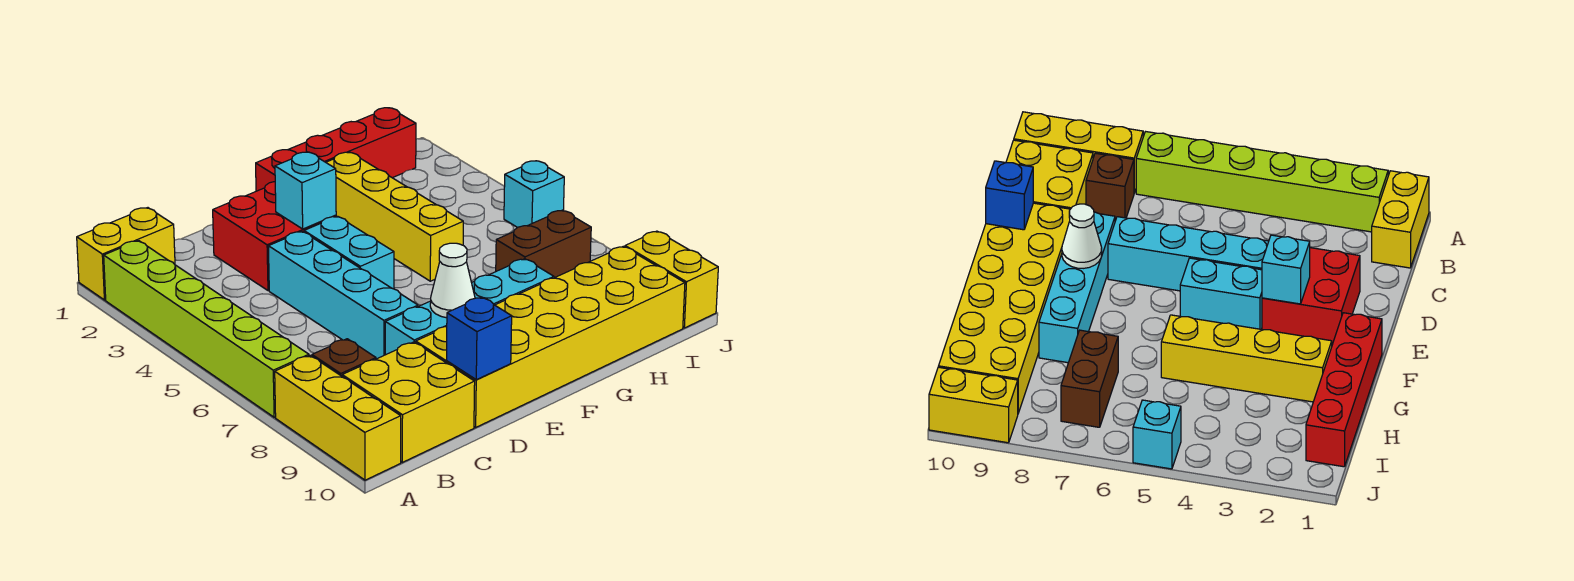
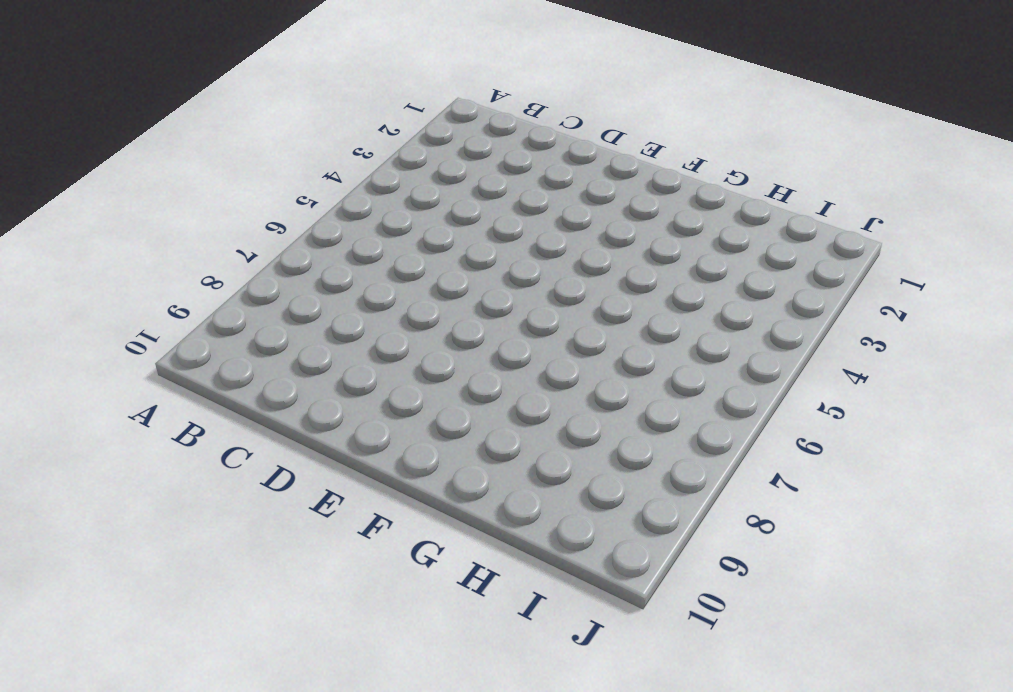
none -> yellow brick A1:B1 level 1
none -> lime brick A2:A7 level 1
none -> yellow brick A8:A10 level 1

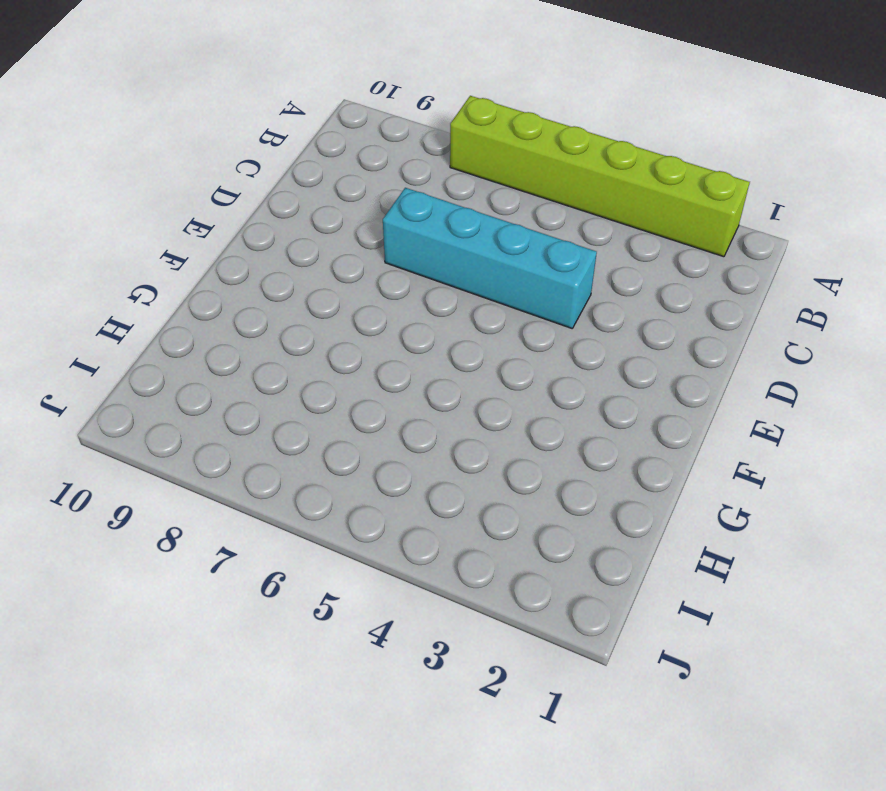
none -> yellow brick A1:B1 level 1
none -> yellow brick A8:A10 level 1
none -> brown brick B8 level 1

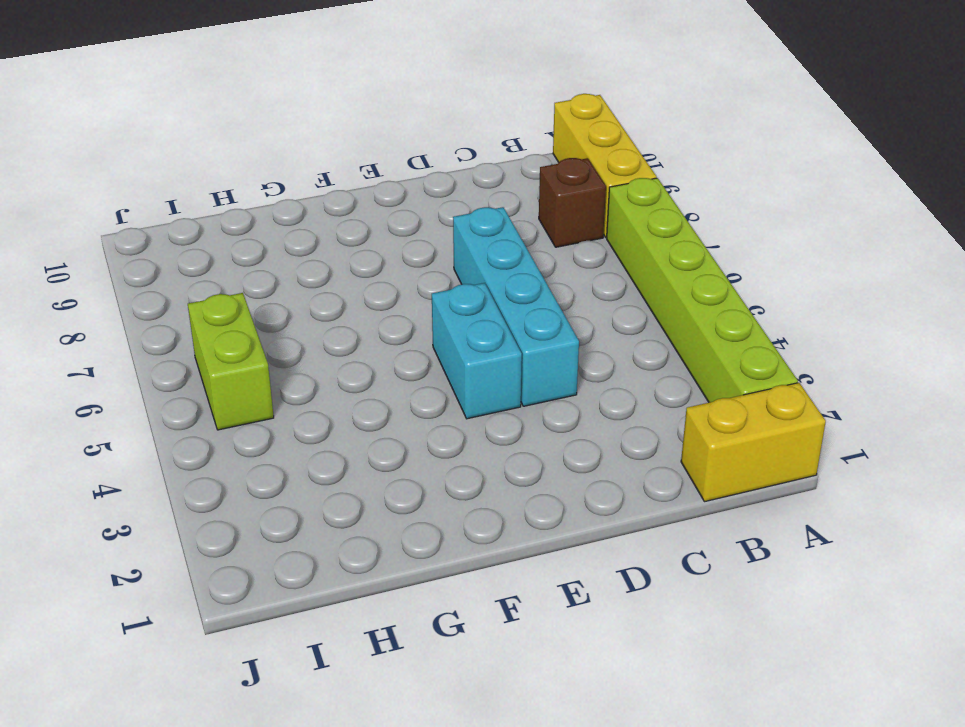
lime brick I5:I6 level 1 -> none
none -> yellow brick B9:C10 level 1
none -> red brick D2:E3 level 1
none -> cyan brick D8:G8 level 1

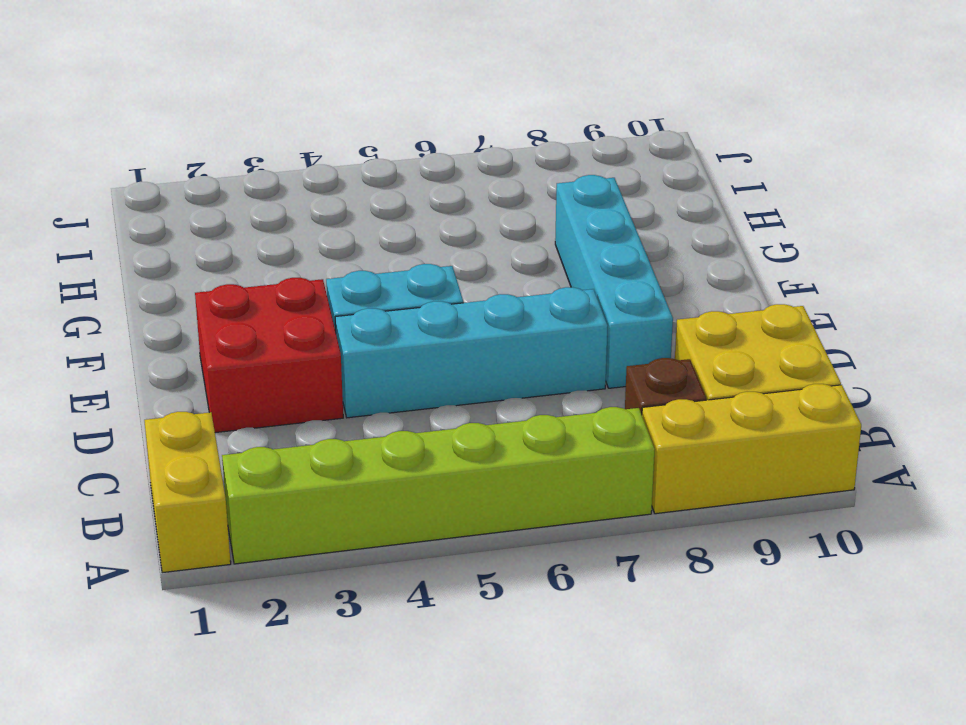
none -> yellow brick D9:I10 level 1
none -> red brick F1:I1 level 1
none -> yellow brick G2:G5 level 1

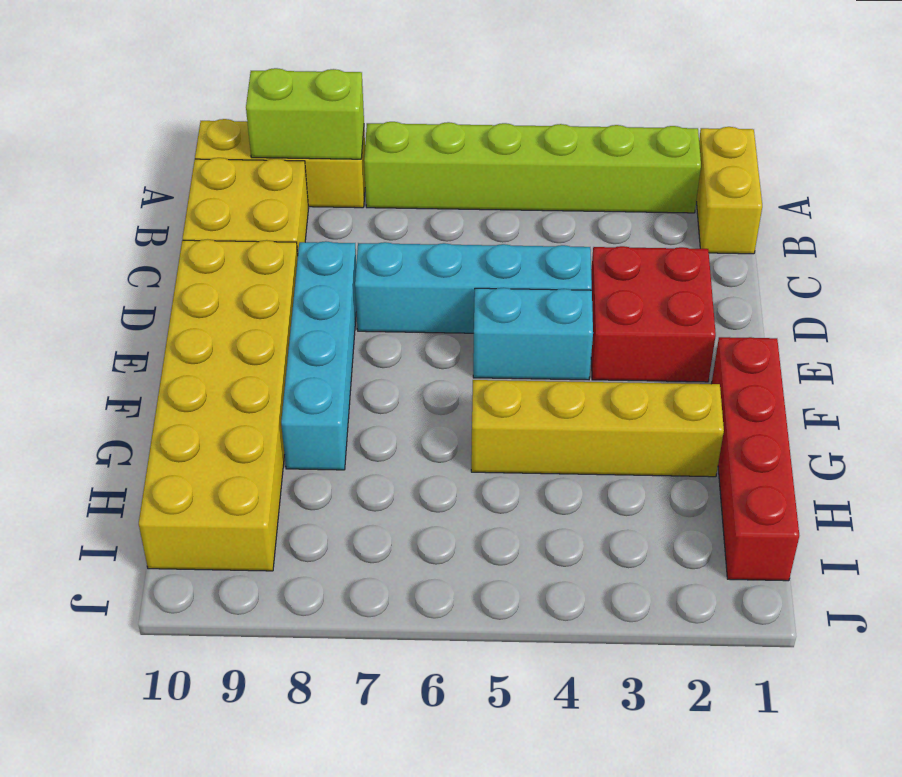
lime brick A8:A9 level 2 -> none
none -> brown brick B8 level 1
none -> brown brick H7:I7 level 1
none -> cyan brick J5 level 1

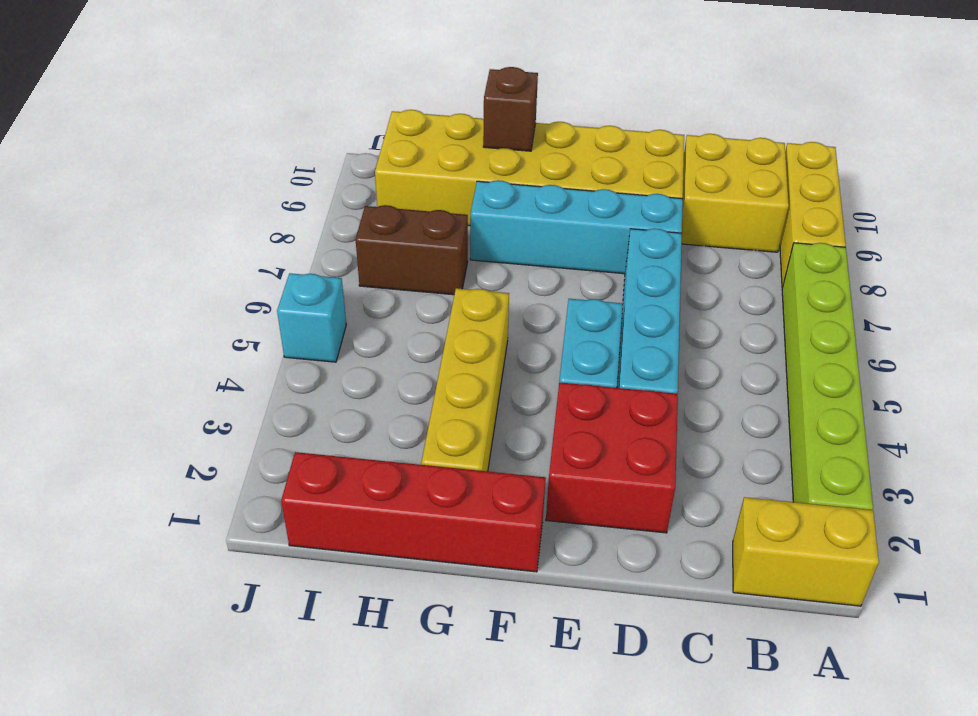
brown brick G10 level 2 -> brown brick B8 level 1
none -> yellow brick J9:J10 level 1
none -> blue brick D10 level 2
none -> cyan brick E3 level 2

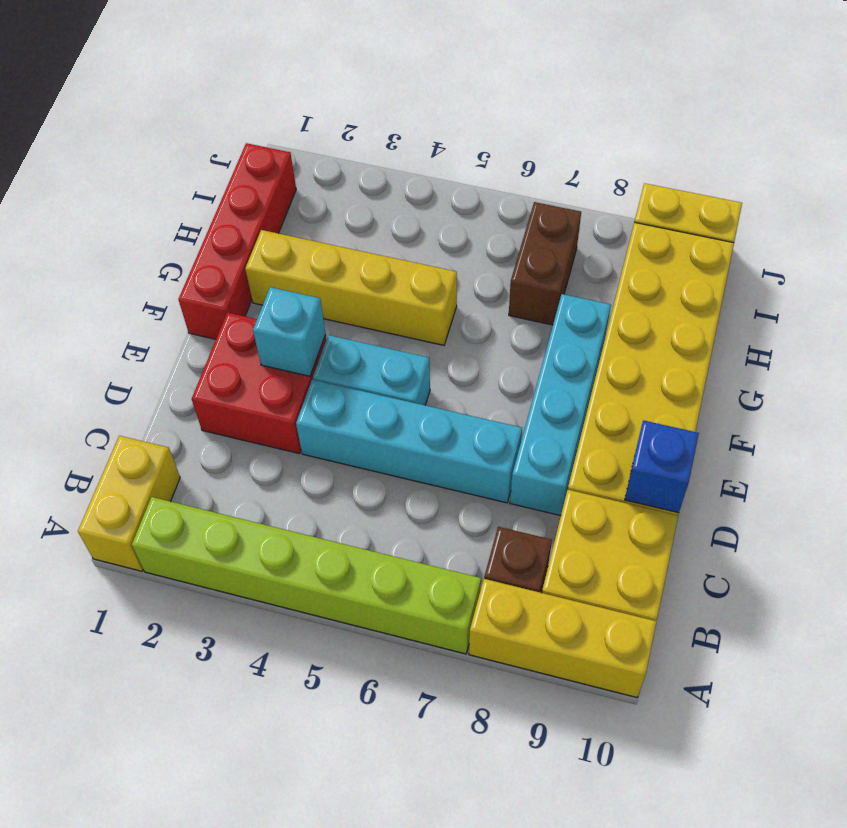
none -> cyan brick J5 level 1
none -> white cone E8 level 2

